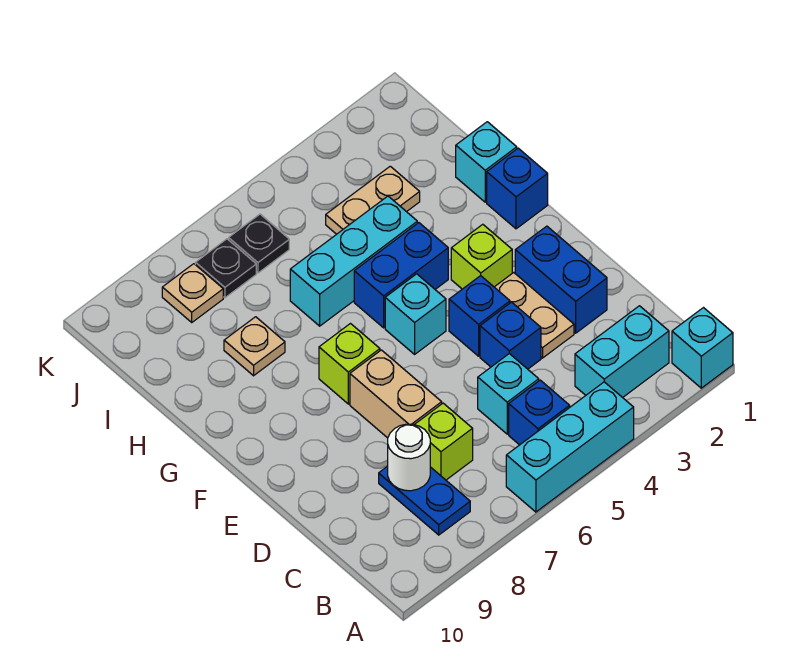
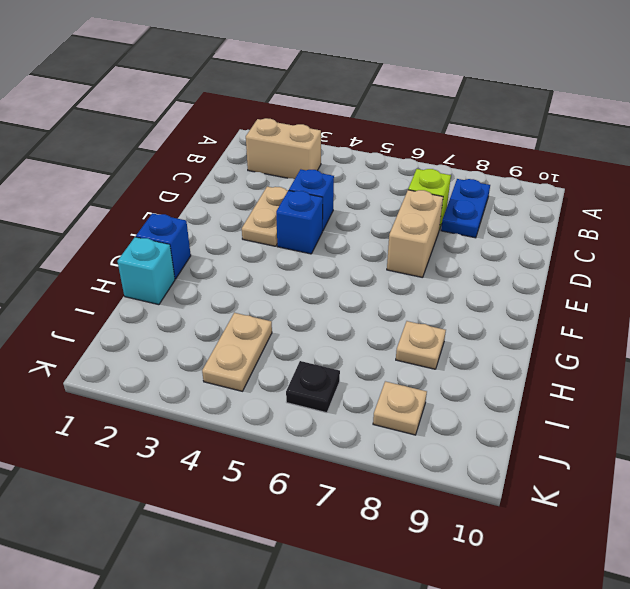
tan brick B2:B3 level 1 -> cyan brick B2:B3 level 1
tan plate I4:J4 level 1 -> tan plate I3:I4 level 1
none -> cyan brick A1 level 1
none -> cyan brick A4:A6 level 1
none -> blue brick B5 level 1

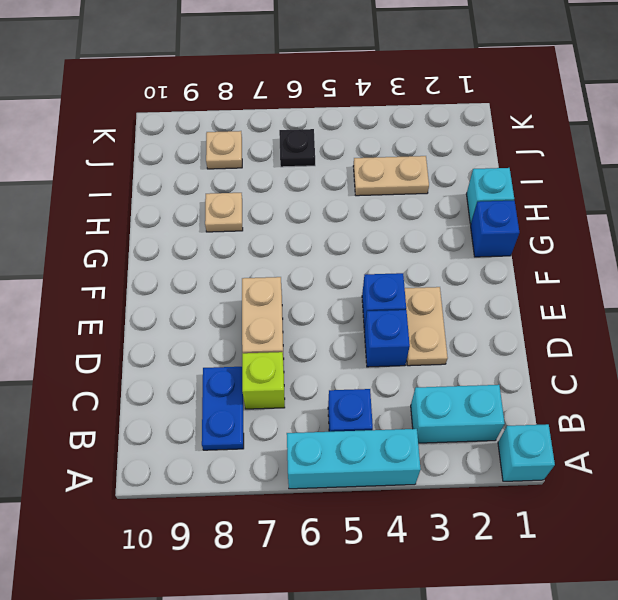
none -> cyan brick C5 level 1
none -> blue brick D2:E2 level 1
none -> lime brick F3 level 1

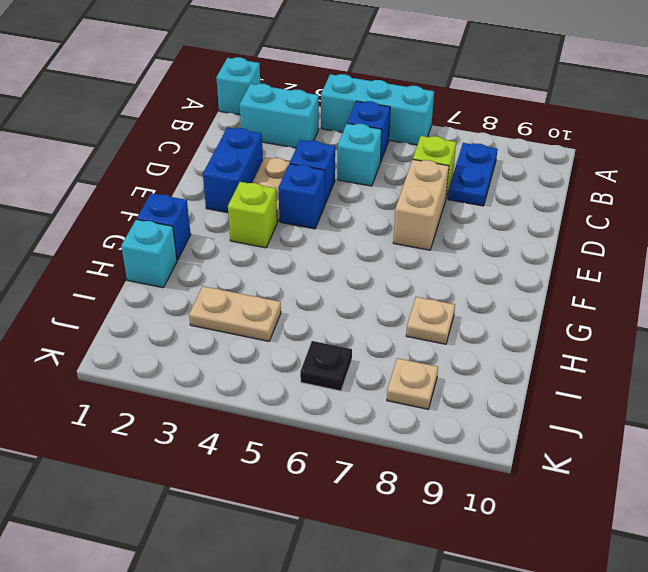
none -> cyan brick F5 level 1
none -> lime brick F7 level 1
none -> blue brick G4:G5 level 1

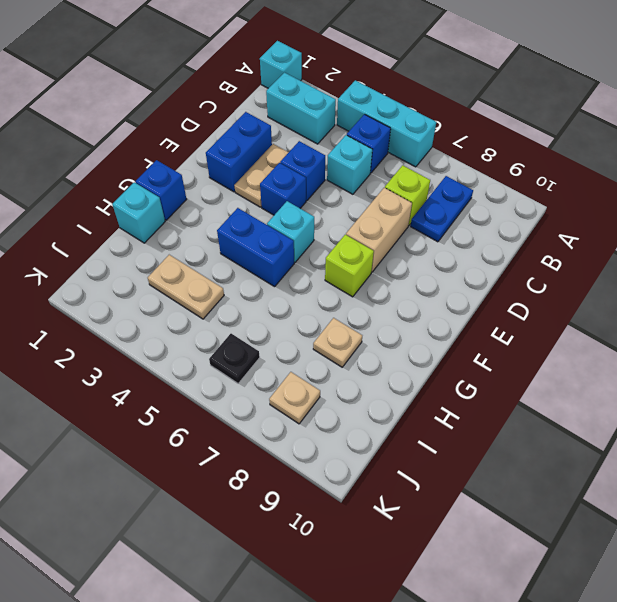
none -> lime brick F3 level 1
none -> cyan brick H4:H6 level 1
none -> black plate J7 level 1

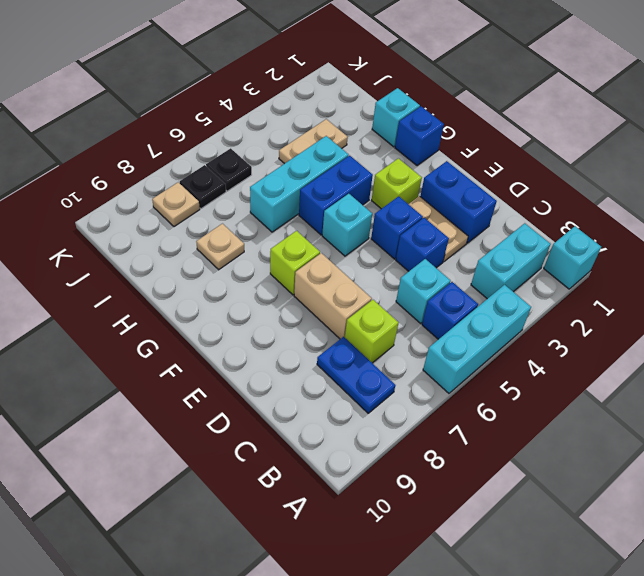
none -> white round brick C8 level 2

